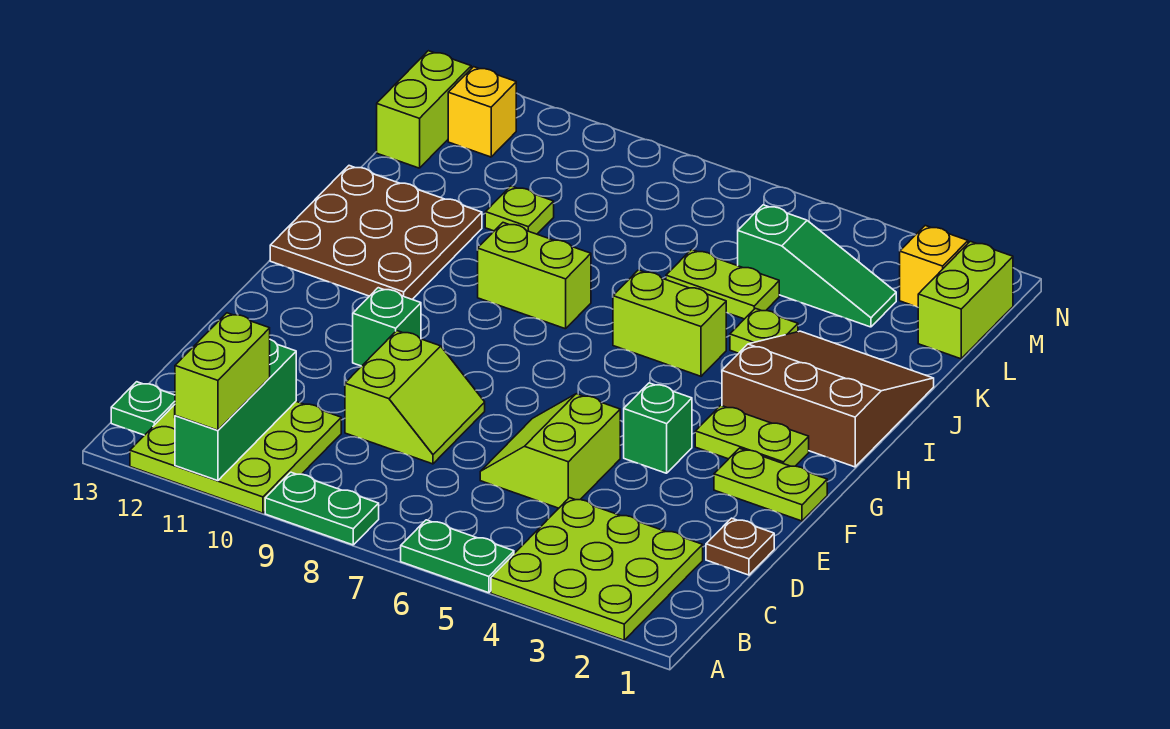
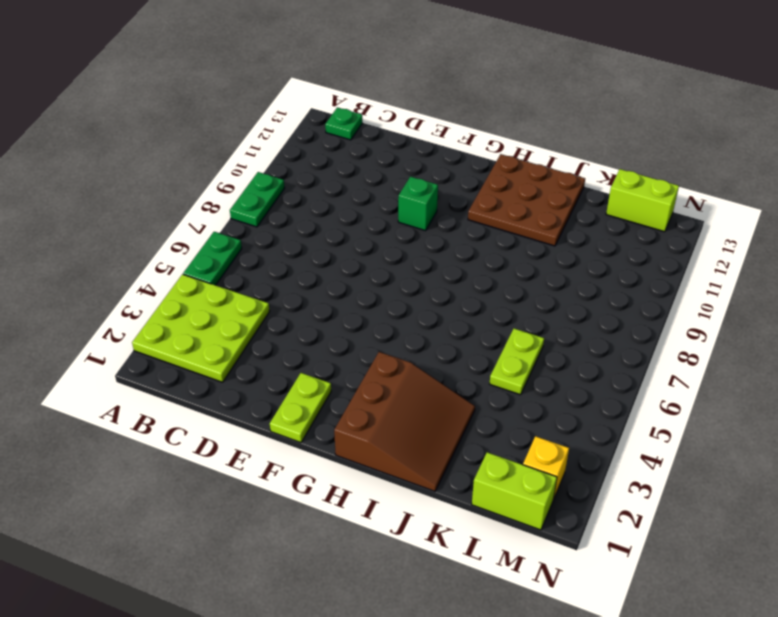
none -> lime plate A10:C12 level 1
none -> brown plate D1 level 1
none -> lime slope D5:E6 level 1 top 5

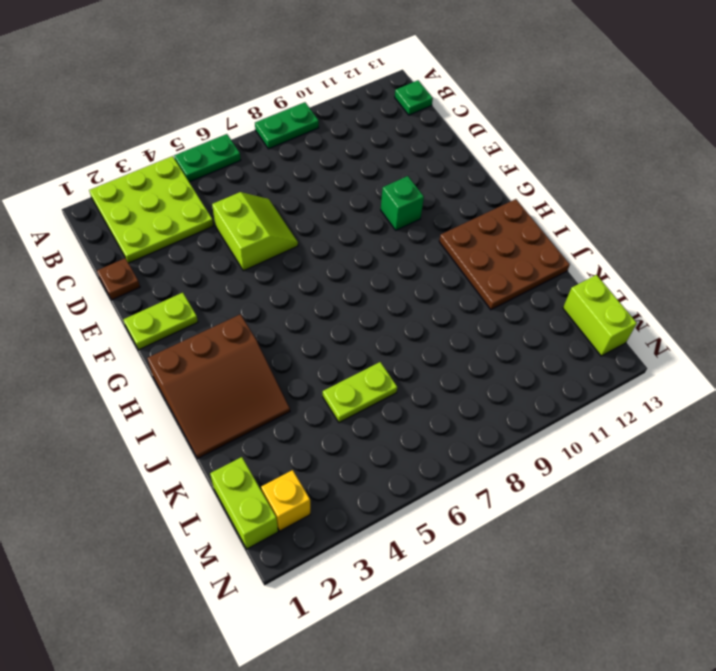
none -> lime plate A10:C12 level 1
none -> lime slope D8:E9 level 1 top 9
none -> green brick F4 level 1

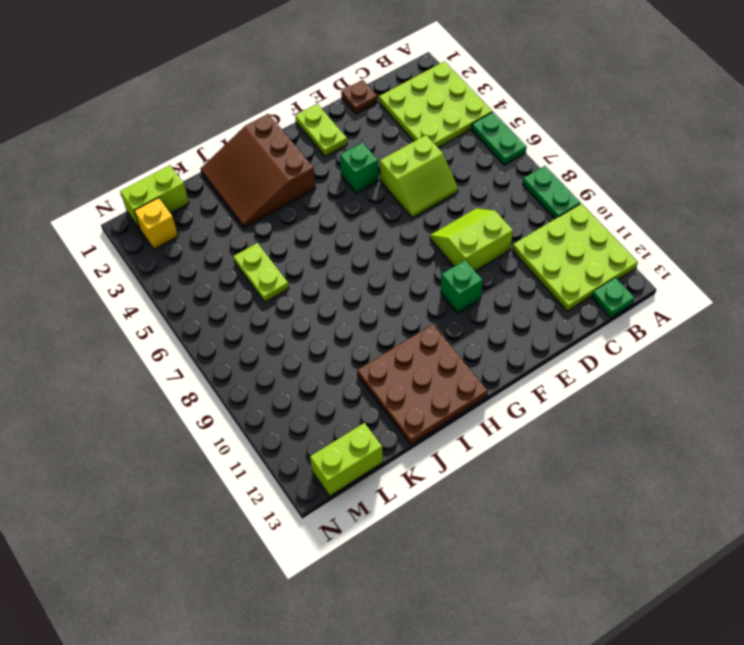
none -> lime plate G2:G3 level 1
none -> lime brick I5:I6 level 1
none -> lime brick I8:I9 level 1

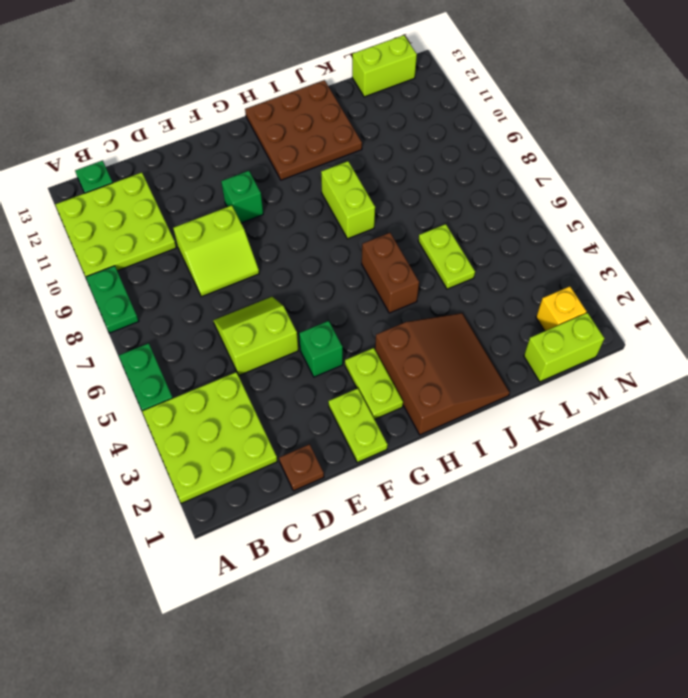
brown brick I5:I6 level 1 -> lime brick I5:I6 level 1
none -> lime plate J4 level 1
none -> lime plate K10 level 1
none -> green slope L3:L5 level 1 top 5

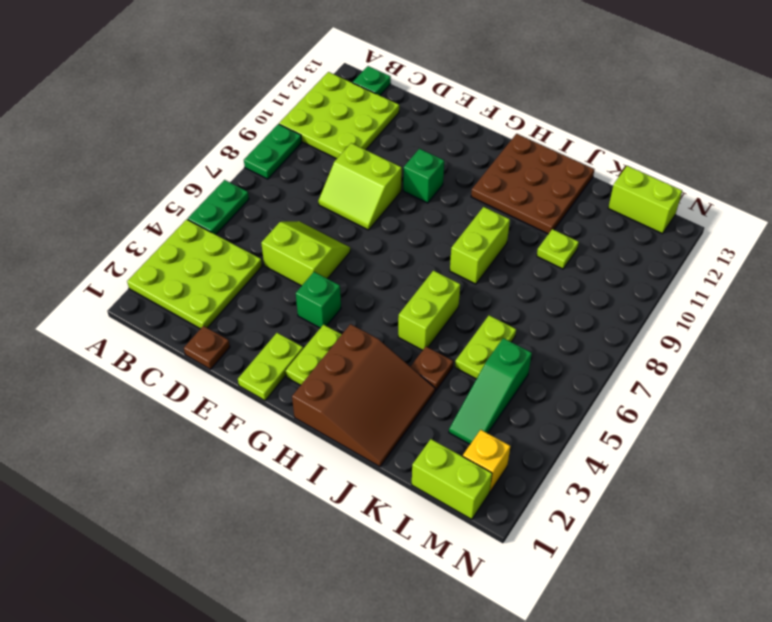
brown plate J4 level 1 -> lime plate J4 level 1
none -> yellow brick M12 level 1
none -> green brick A11:C11 level 2
none -> lime brick A11:B11 level 3

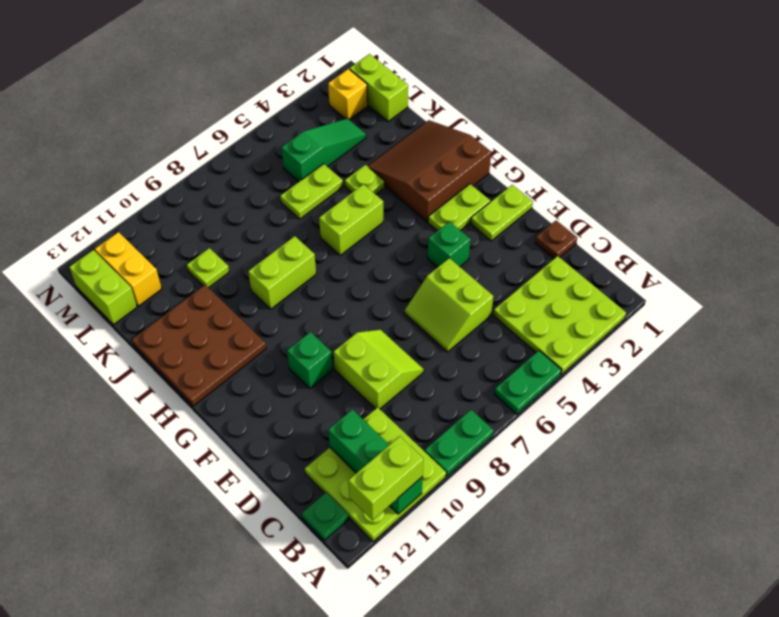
lime brick A11:A12 level 3 -> lime brick A11:B11 level 3
yellow brick L12:M12 level 1 -> yellow brick M12 level 1

